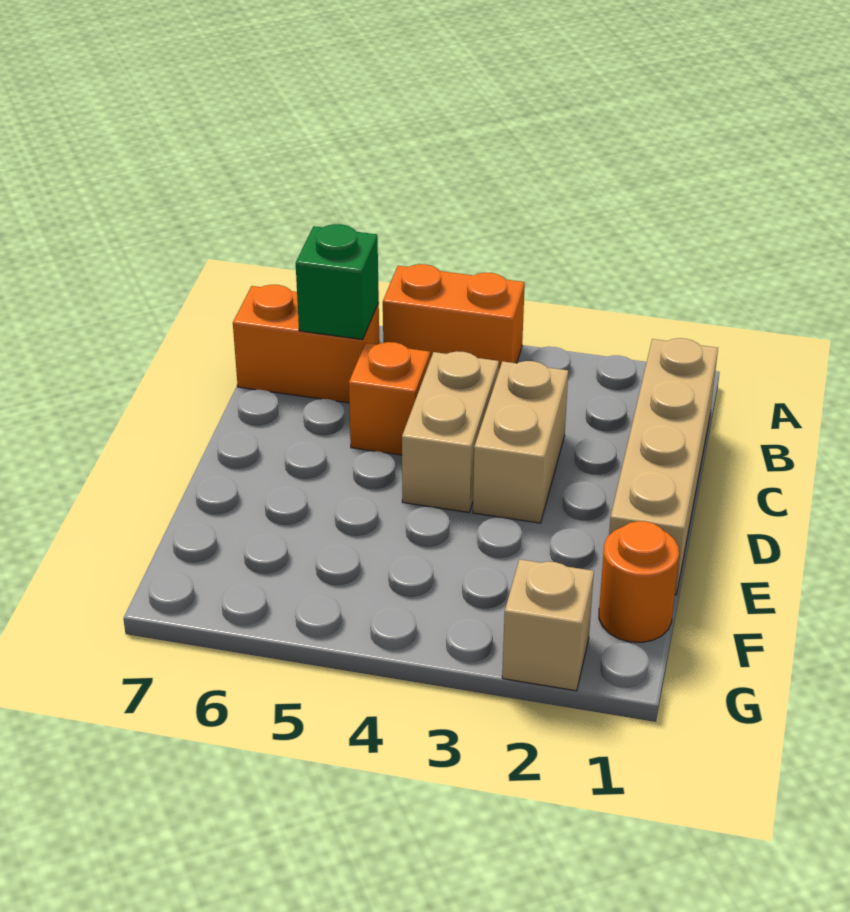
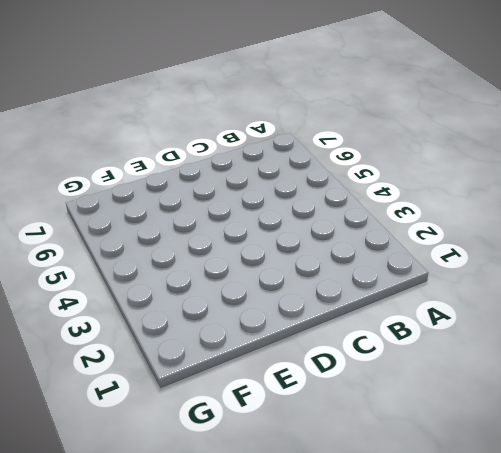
none -> orange brick A4:A5 level 1
none -> tan brick B1:E1 level 1

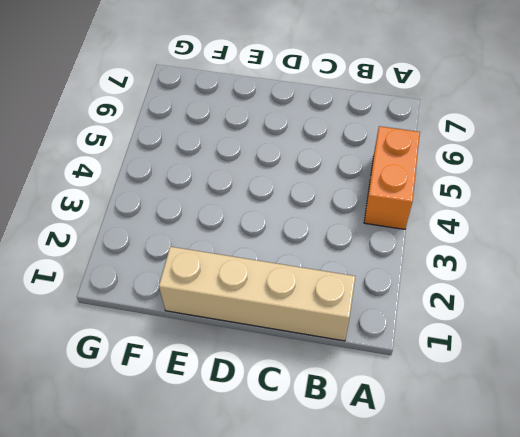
none -> orange brick B6:B7 level 1
none -> tan brick C3:D3 level 1

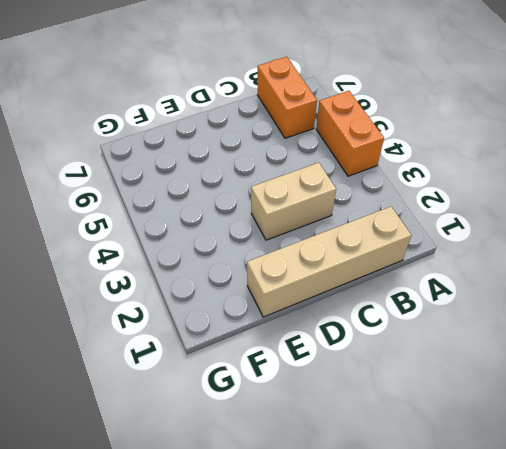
none -> tan brick C4:D4 level 1
none -> orange brick C5 level 1

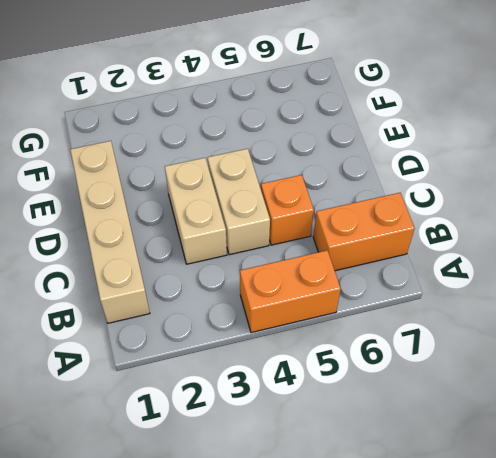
none -> orange round brick F1 level 1
none -> tan brick G2 level 1

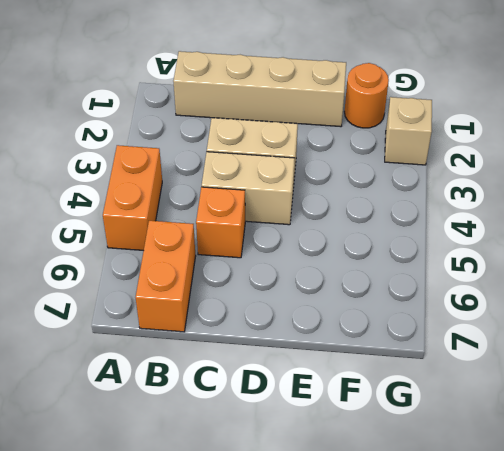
none -> green brick B6 level 2

